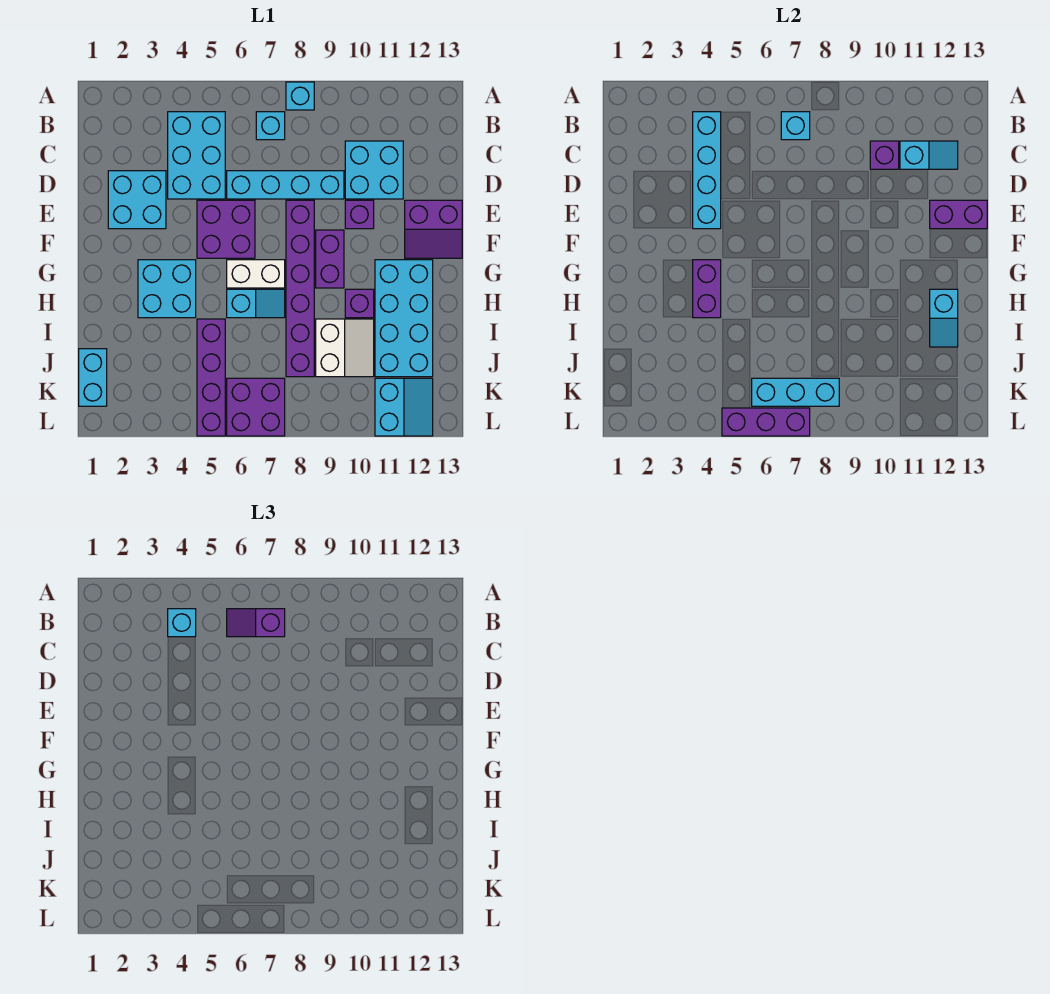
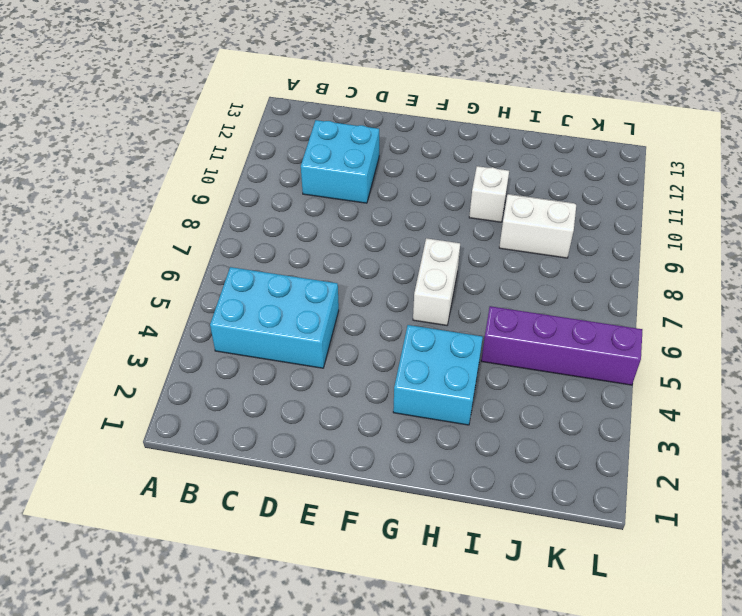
white brick H10 level 1 -> purple brick H10 level 1
none -> cyan brick A8 level 1
none -> cyan brick B7 level 1
none -> cyan brick D2:E3 level 1
none -> cyan brick D6:D9 level 1

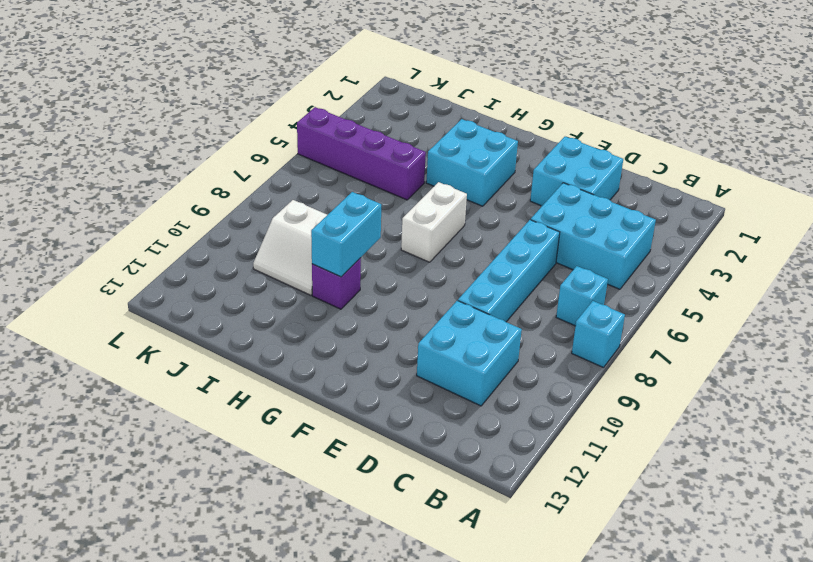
cyan brick H9:H10 level 2 -> cyan brick J1:K1 level 1
none -> purple brick E5:F6 level 1
none -> purple brick E8:J8 level 1
none -> purple brick E10 level 1
none -> purple slope E12:F13 level 1 top E

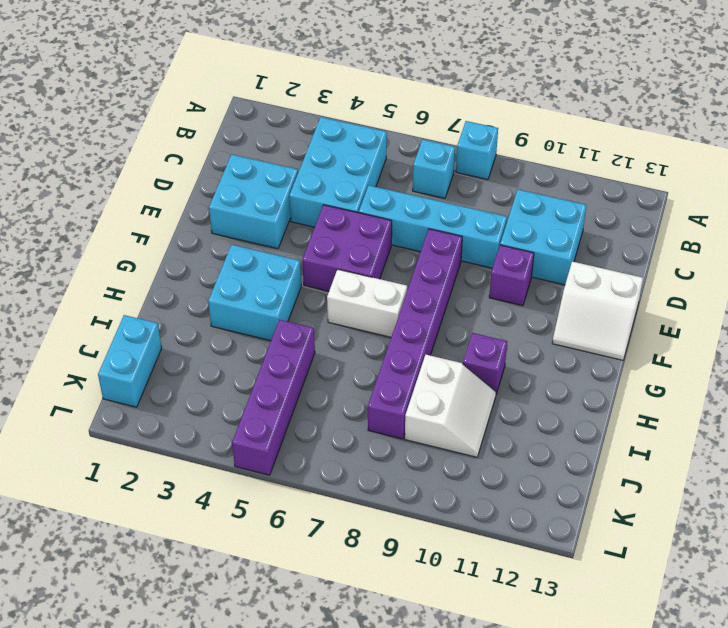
white slope E12:F13 level 1 top E -> purple slope E12:F13 level 1 top E
none -> purple brick F9:G9 level 1
none -> cyan brick G11:J12 level 1
none -> cyan slope H6:H7 level 1 top 6
none -> purple brick K6:L7 level 1

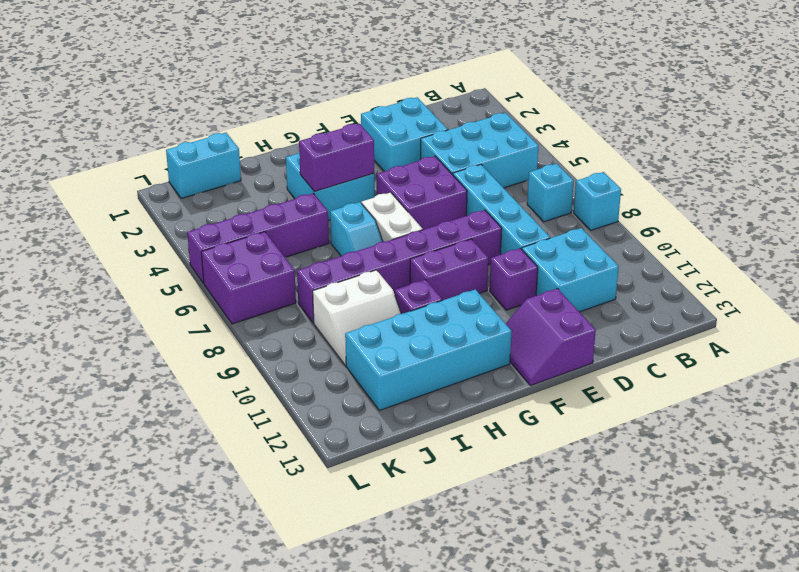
none -> cyan slope K11:L12 level 1 top 11
none -> cyan brick B4:E4 level 2
none -> cyan brick B7 level 2
none -> purple brick C10 level 2

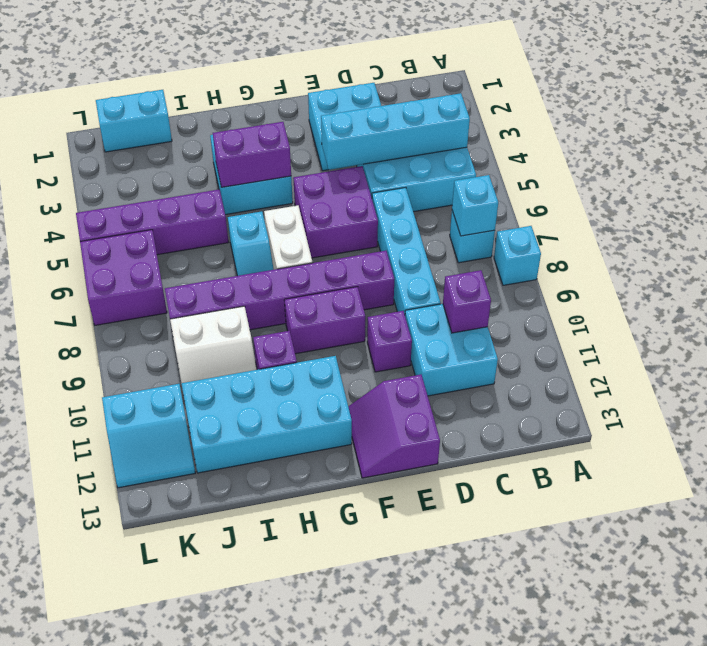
none -> cyan slope C11:C12 level 2 top 11
none -> purple brick E12:E13 level 2
none -> cyan slope H12:I12 level 2 top H
none -> cyan brick K6:K8 level 2

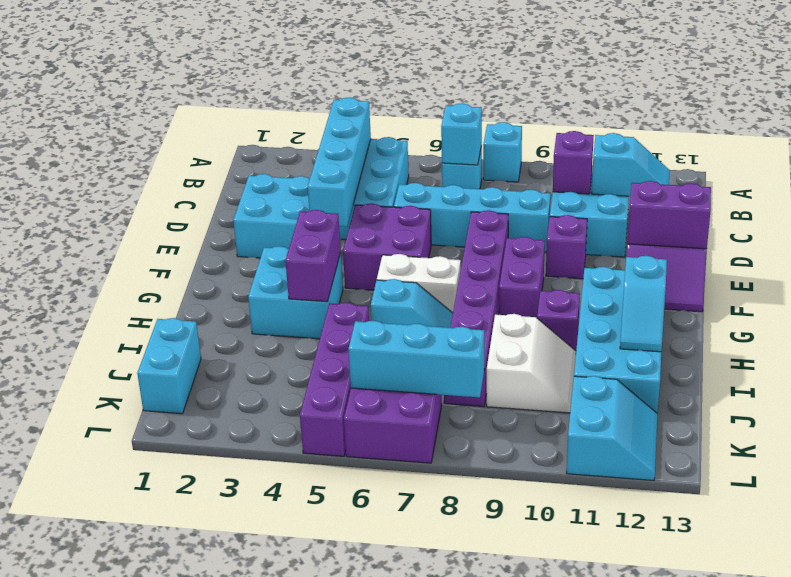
none -> purple brick L5:L7 level 2
none -> cyan brick B4 level 3
none -> purple slope B6:B7 level 3 top 7

